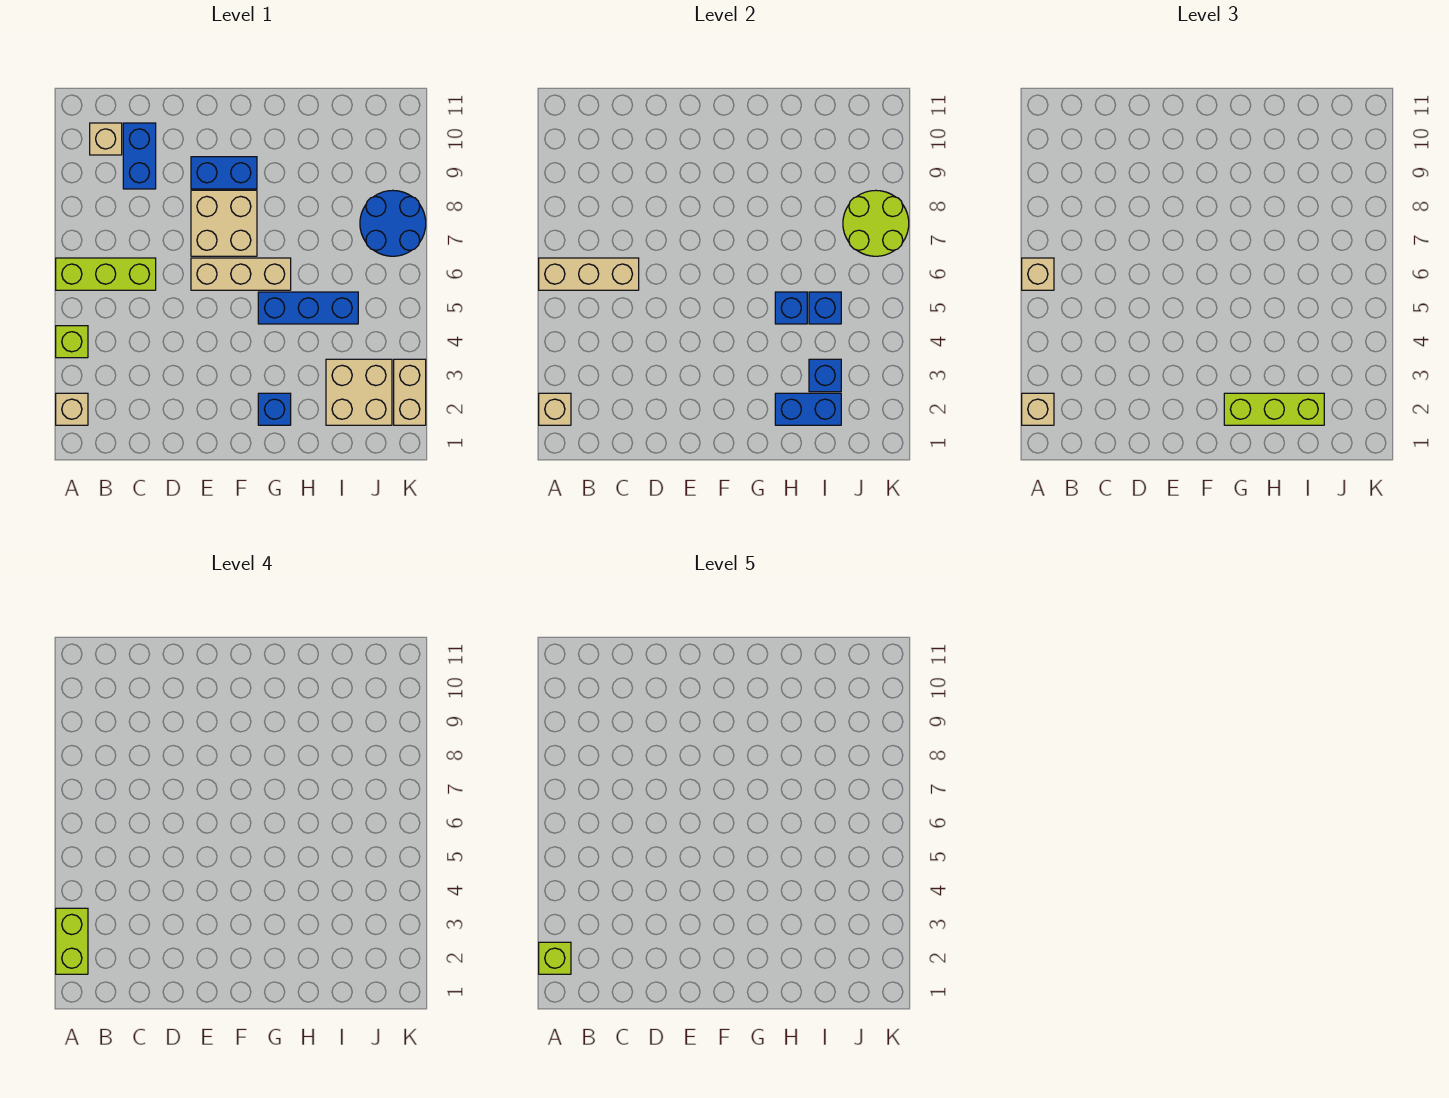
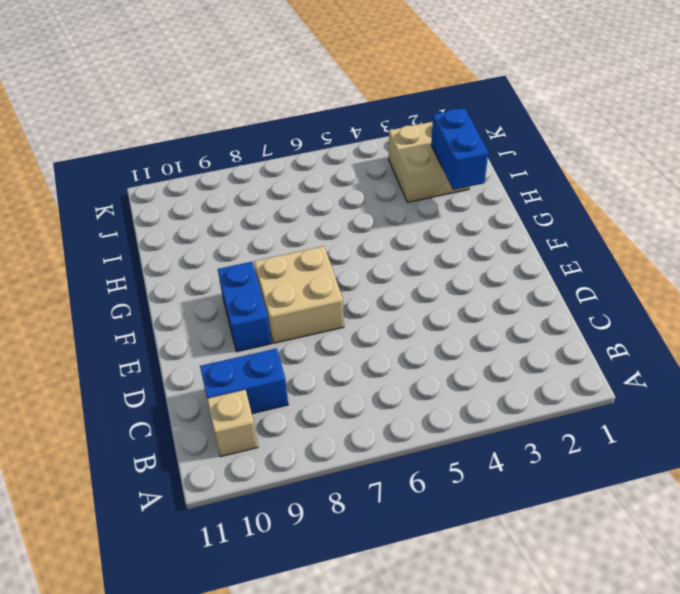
none -> tan brick A2 level 1
none -> lime brick A4 level 1
none -> lime brick A6:C6 level 1

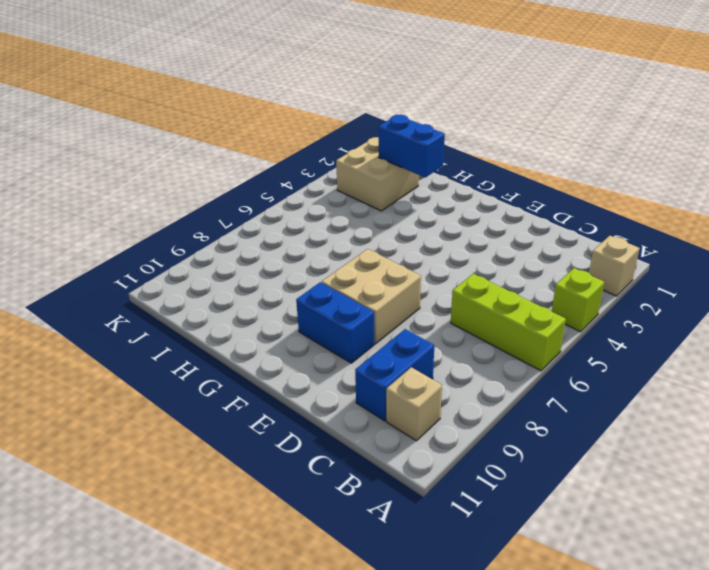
none -> tan brick E6:G6 level 1
none -> blue brick G2 level 1
none -> blue brick G5:I5 level 1

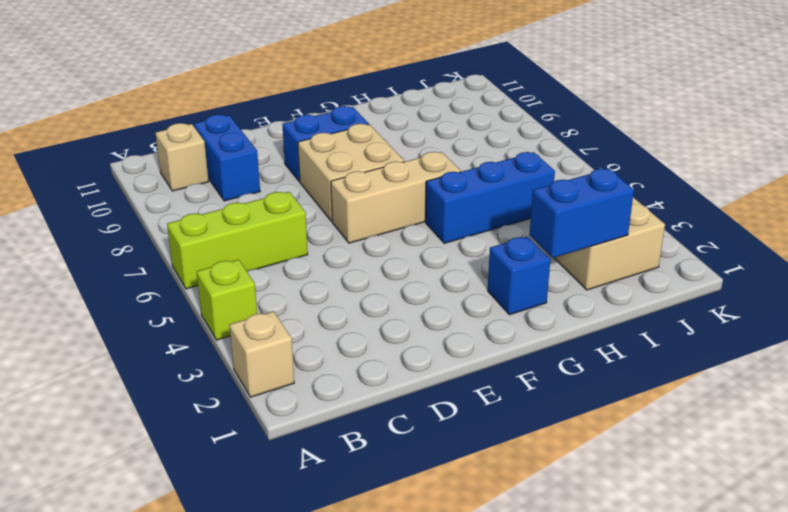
none -> blue round brick J7:K8 level 1
none -> tan brick K2:K3 level 1
none -> tan brick A2 level 2

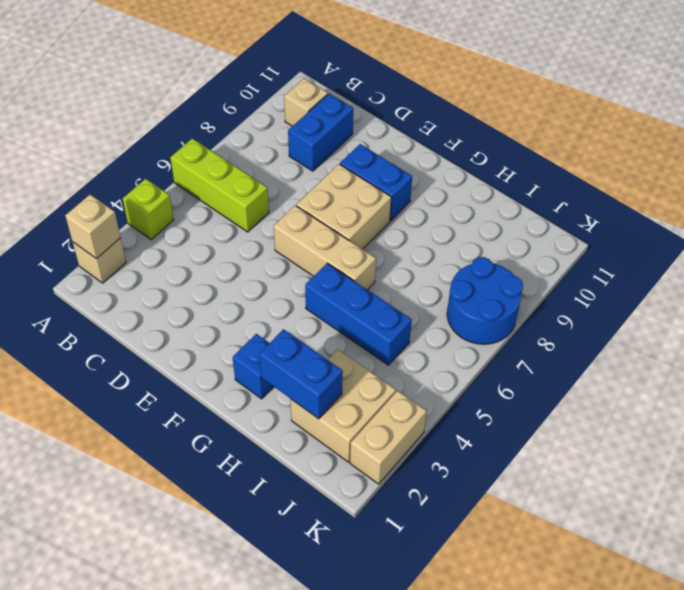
none -> tan brick A6:C6 level 2
none -> blue brick H5 level 2
none -> blue brick I3 level 2

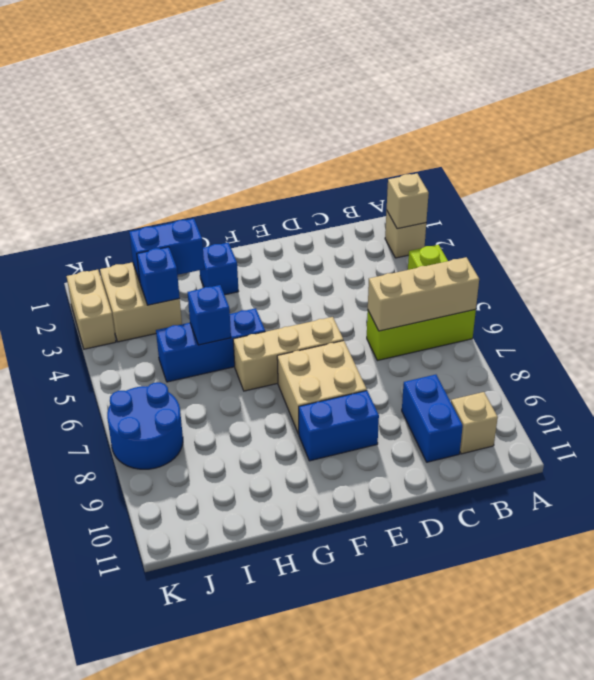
none -> blue brick I5 level 2
none -> lime round brick J7:K8 level 2
none -> tan brick A2 level 3

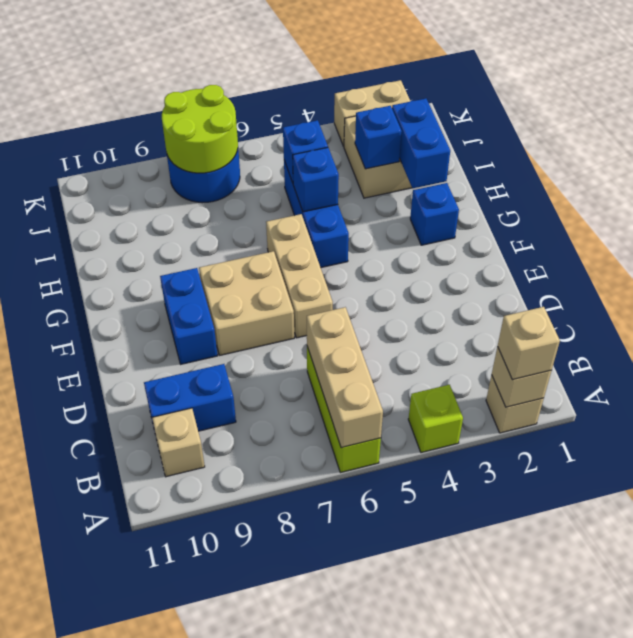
none -> tan brick A6 level 3
none -> lime brick G2:I2 level 3
none -> lime brick A2:A3 level 4

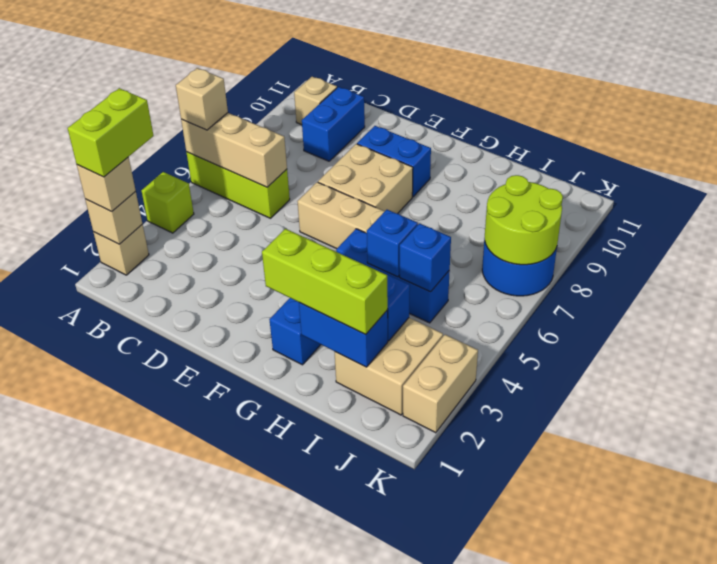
none -> lime brick A2 level 5

